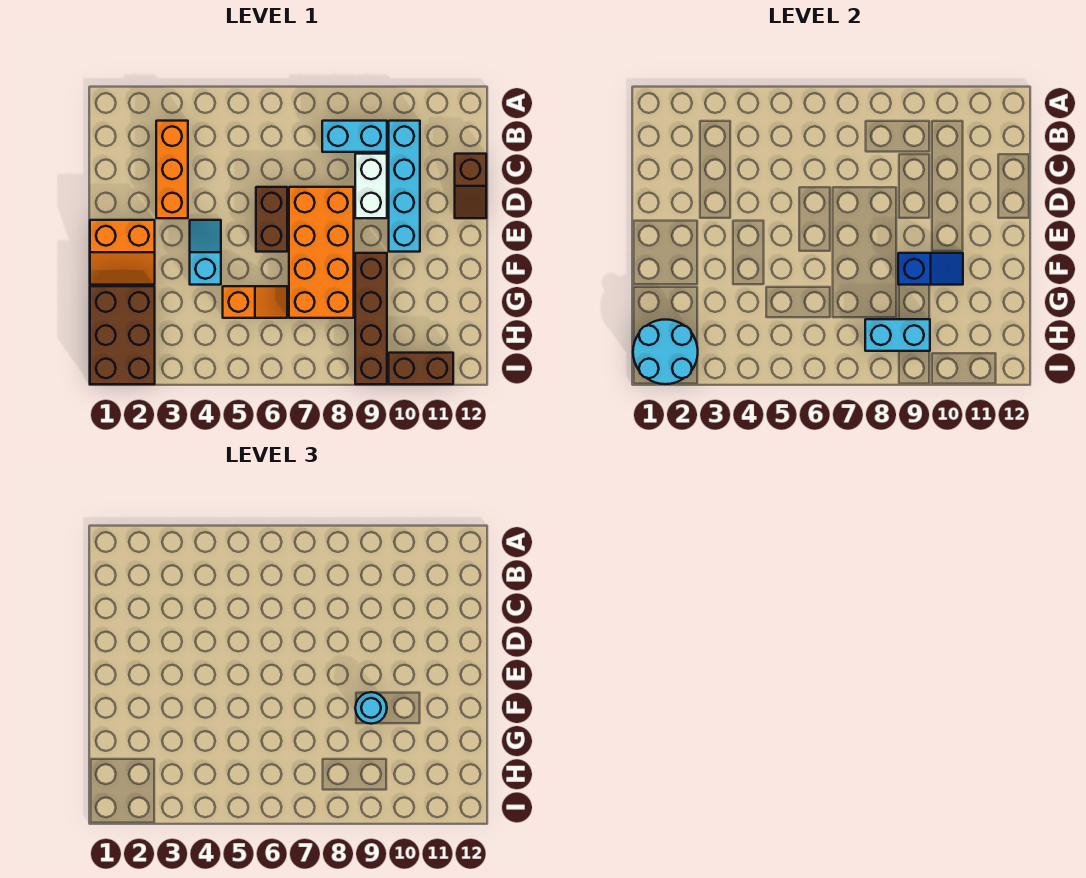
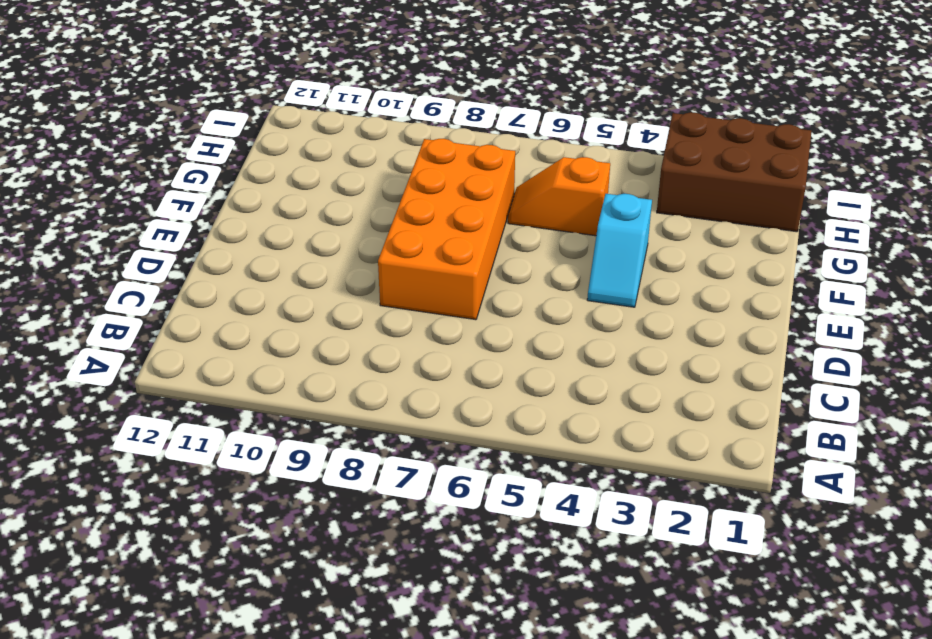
brown brick H1:I3 level 1 -> brown brick G1:I2 level 1
none -> orange brick B3:D3 level 1
none -> cyan brick B8:B9 level 1
none -> cyan brick B10:E10 level 1

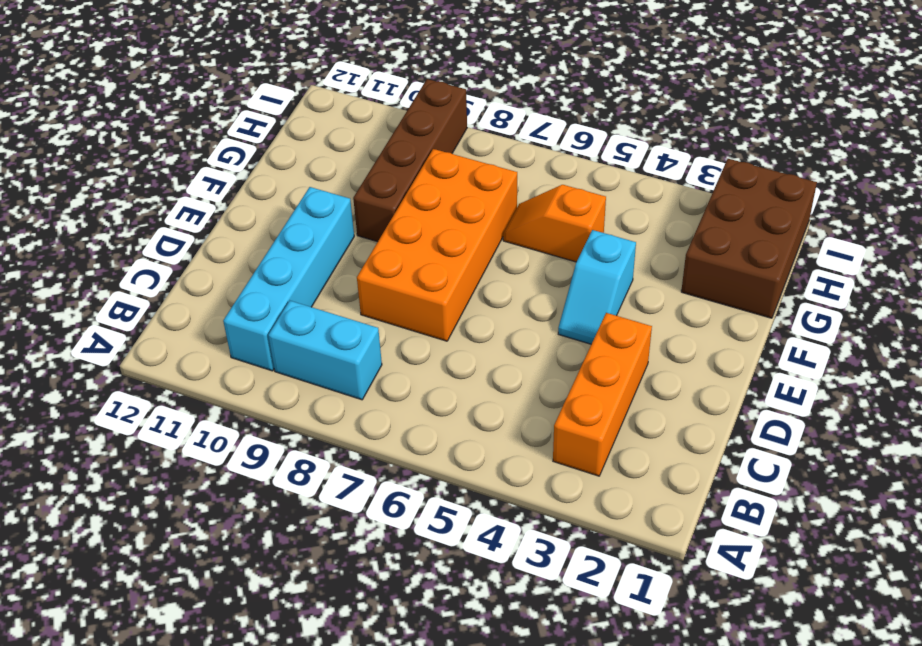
none -> white brick C9:D9 level 1
none -> brown slope C12:D12 level 1 top C
none -> brown brick D6:E6 level 1

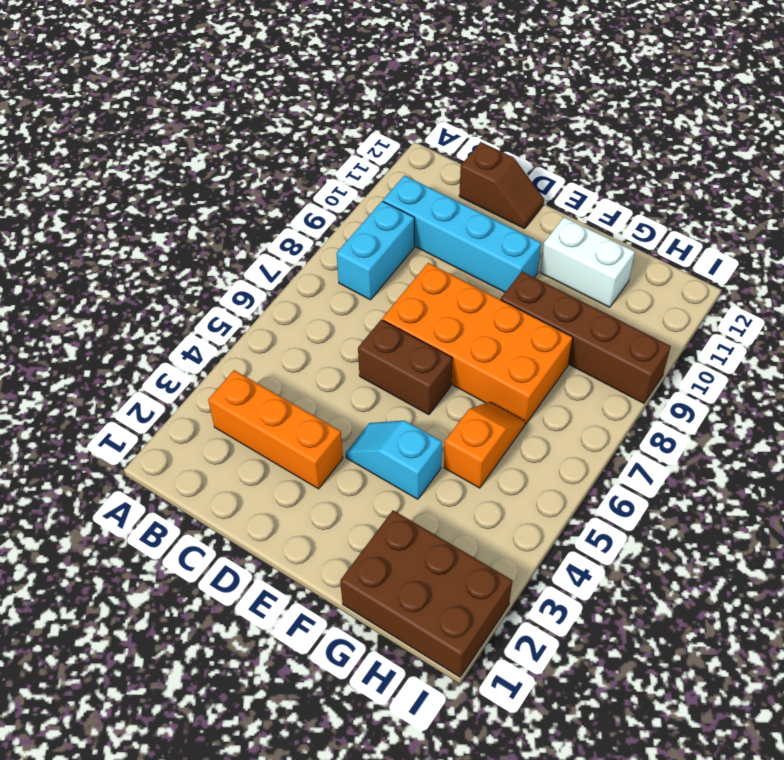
white brick F11:G11 level 1 -> white brick C9:D9 level 1
none -> orange slope E1:F2 level 1 top E
none -> brown brick I10:I11 level 1
none -> blue slope F9:F10 level 2 top 9

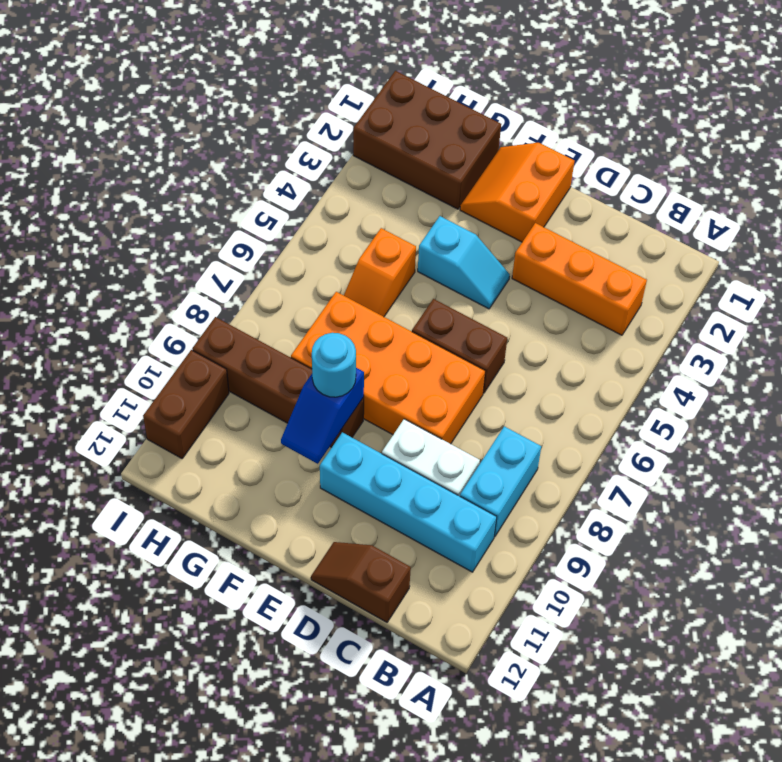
none -> cyan round brick H1:I2 level 2
none -> cyan brick H8:H9 level 2

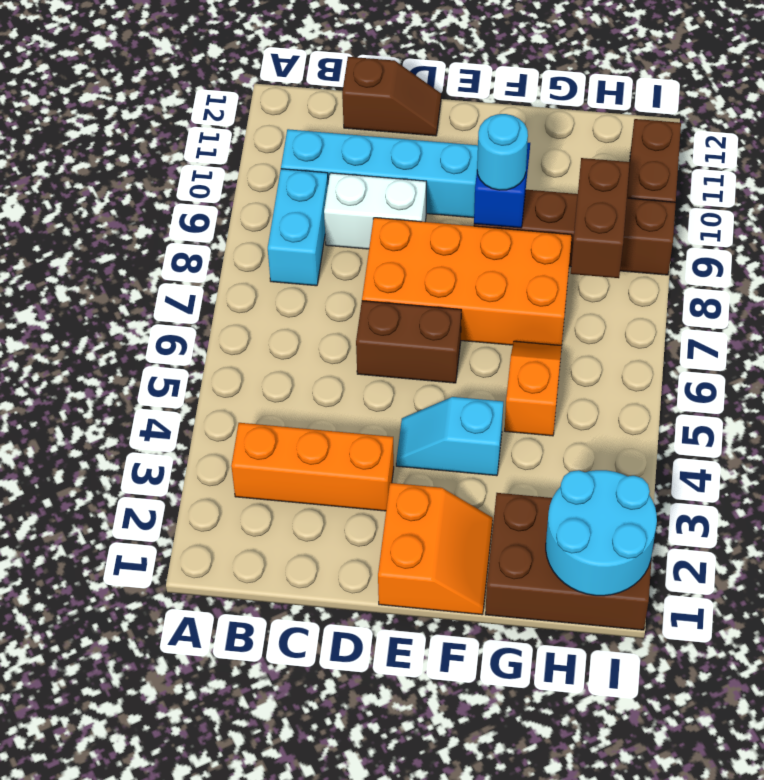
brown brick H8:H9 level 2 -> cyan brick H8:H9 level 2

